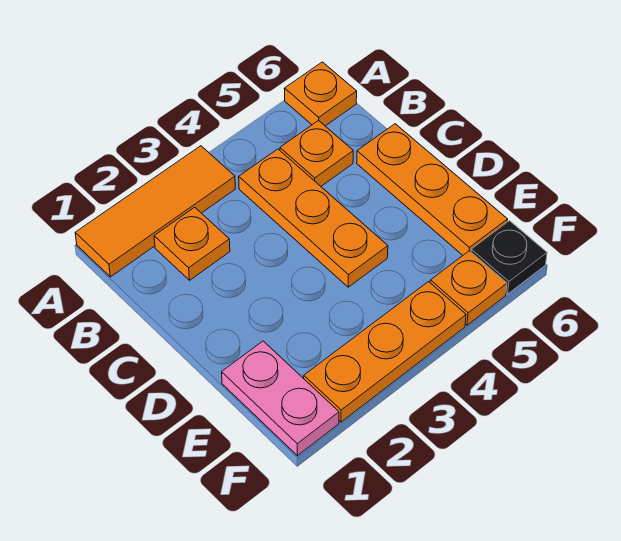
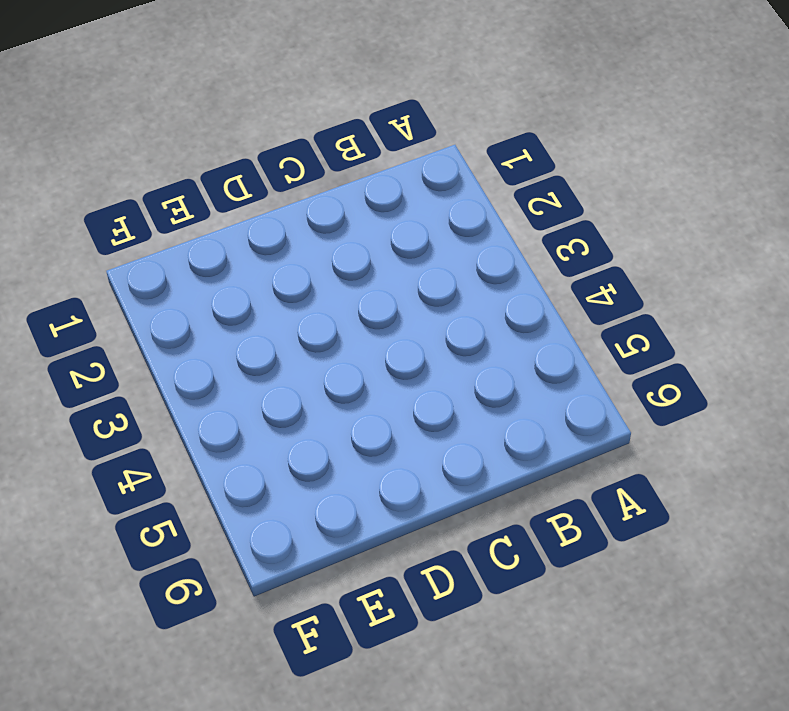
none -> orange tile A1:A3 level 1
none -> orange plate A6 level 1

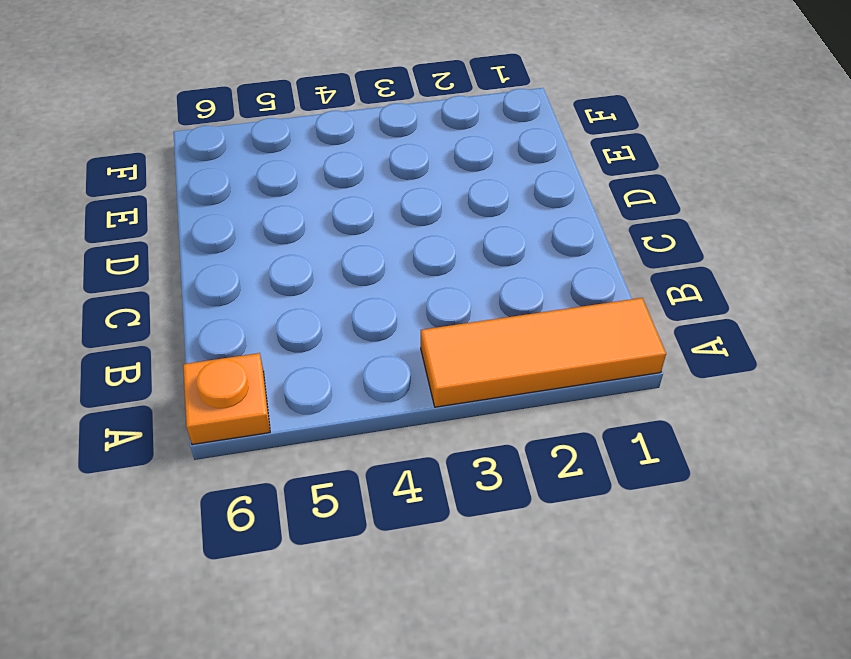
none -> orange plate B2 level 1
none -> orange plate B4:D4 level 1

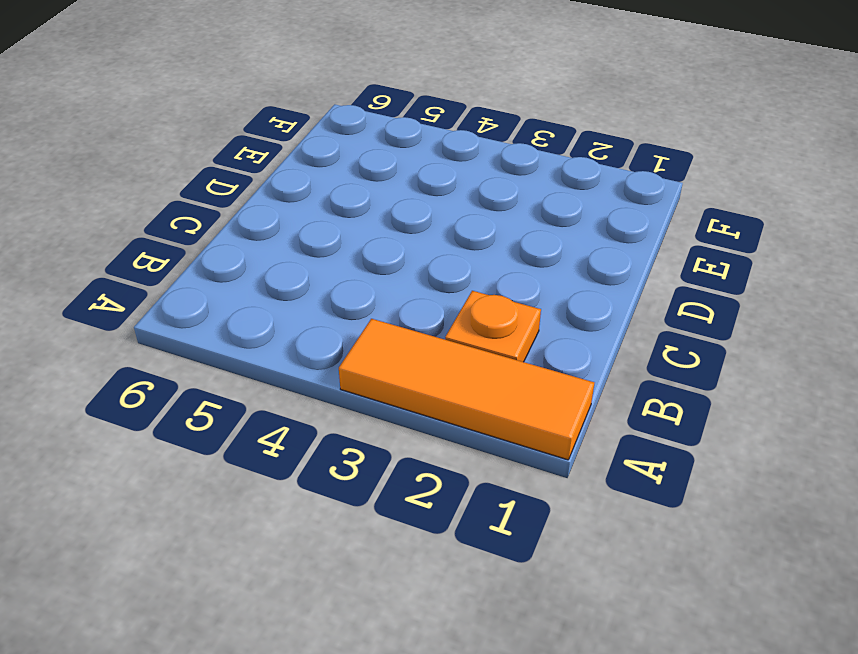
none -> orange plate A6 level 1
none -> orange plate B4:D4 level 1

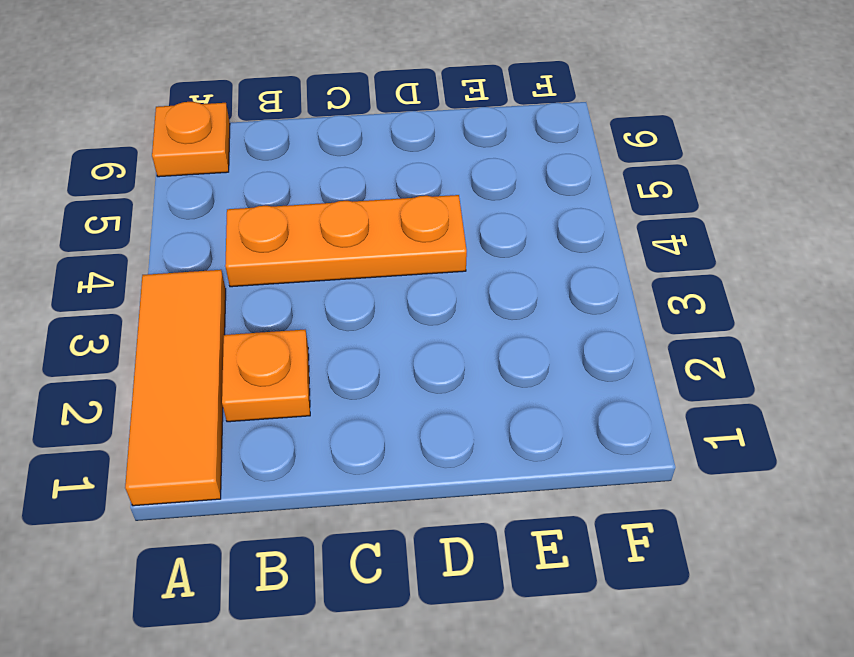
none -> orange plate B5 level 1
none -> orange plate C6:E6 level 1

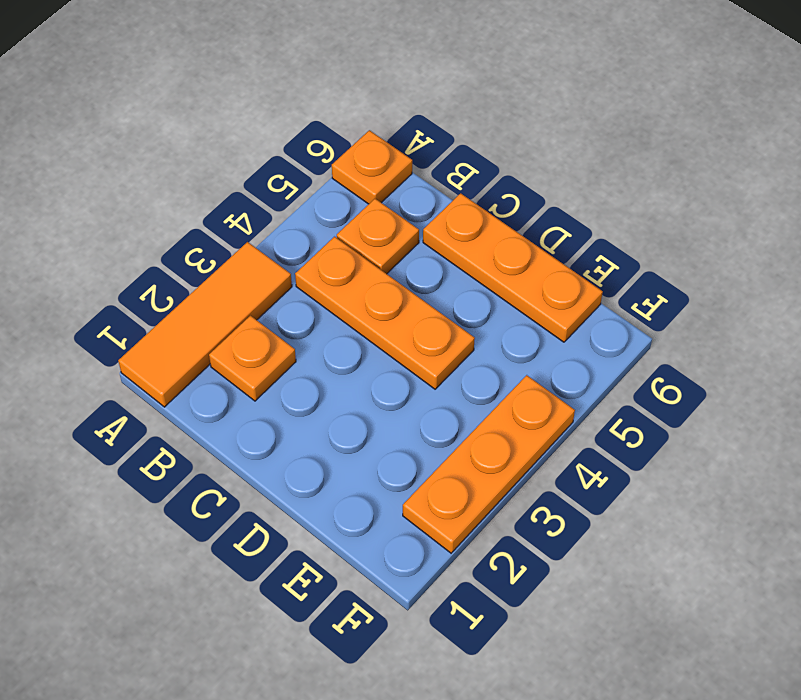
none -> pink plate E1:F1 level 1
none -> orange plate F5 level 1

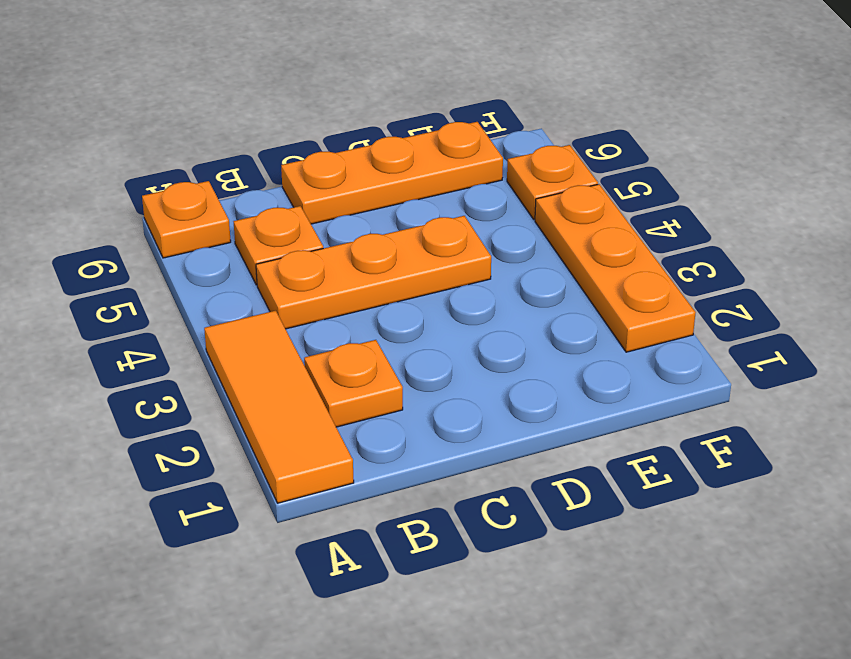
none -> pink plate E1:F1 level 1
none -> black plate F6 level 1

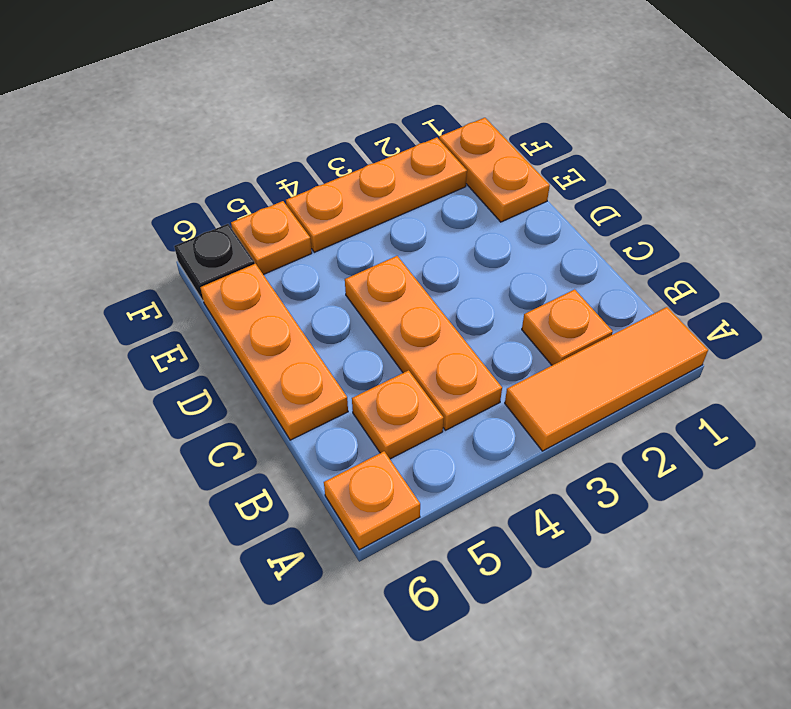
orange plate E1:F1 level 1 -> pink plate E1:F1 level 1

